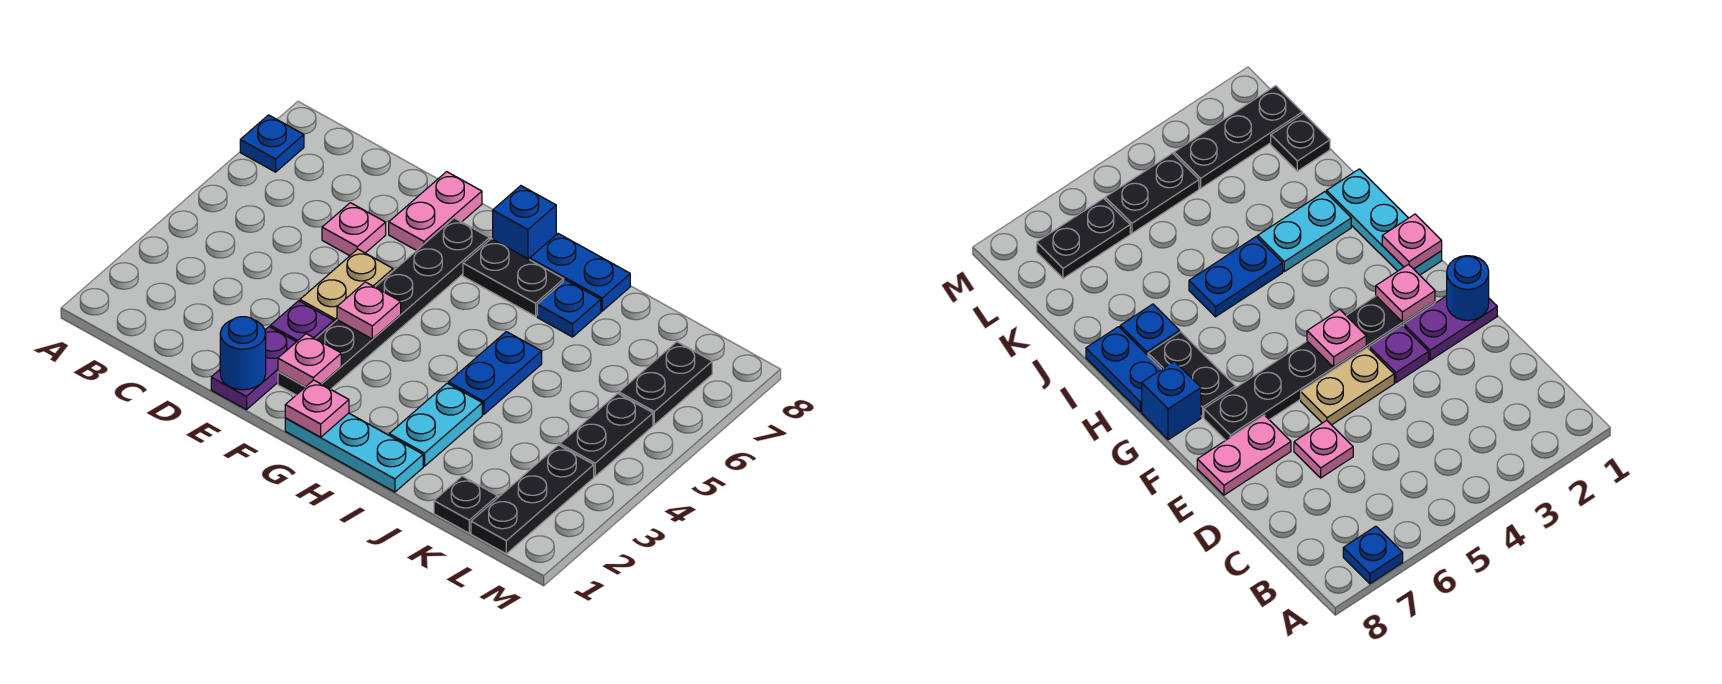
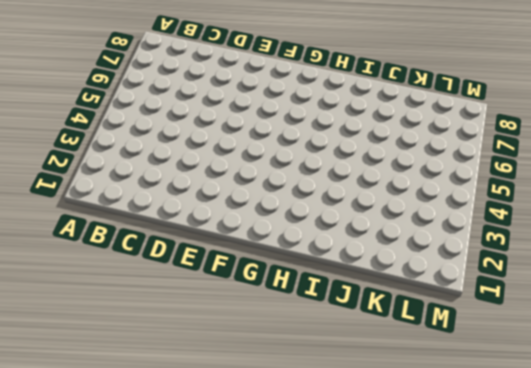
none -> blue plate A7 level 1
none -> pink plate D6 level 1
none -> purple plate E1:E2 level 1

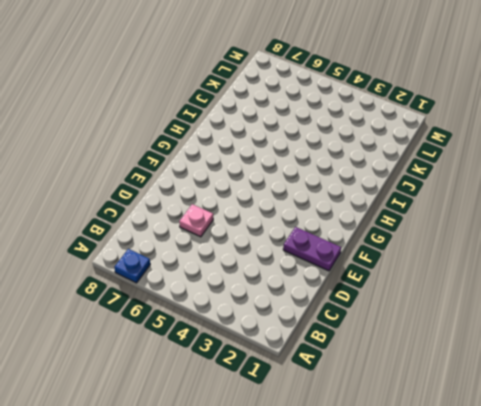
none -> purple plate E3 level 1
none -> tan plate E4:E5 level 1
none -> pink plate E7:E8 level 1

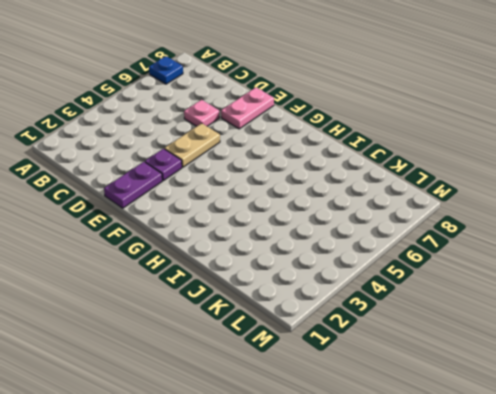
none -> black plate F2:F7 level 1
none -> cyan plate G1:I1 level 1
none -> black plate G7:H7 level 1

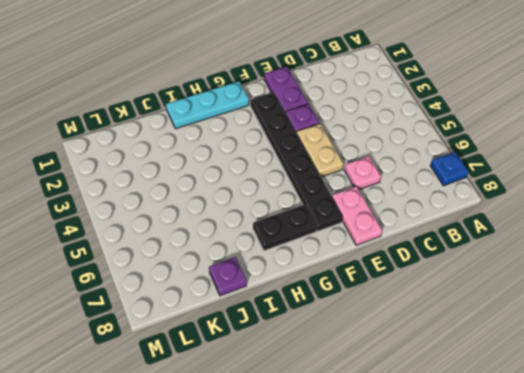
purple plate J8 level 1 -> none
none -> blue brick G8 level 1
none -> blue plate H8:I8 level 1
none -> cyan plate I2:I3 level 1

